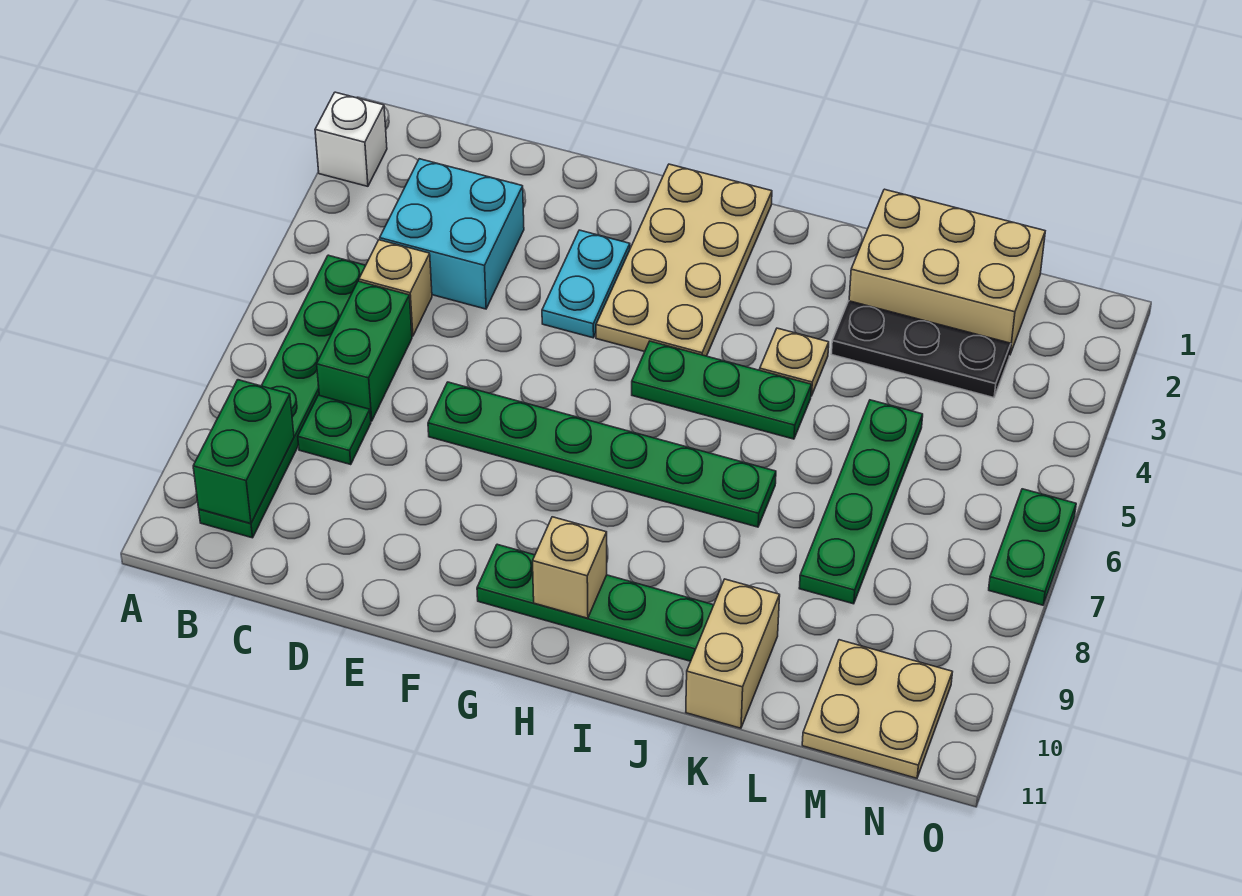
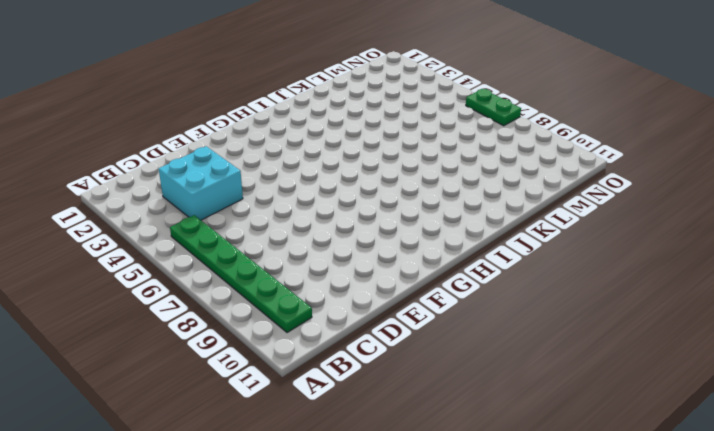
none -> white brick A2 level 1
none -> tan brick C5 level 1
none -> green brick C6:C7 level 1

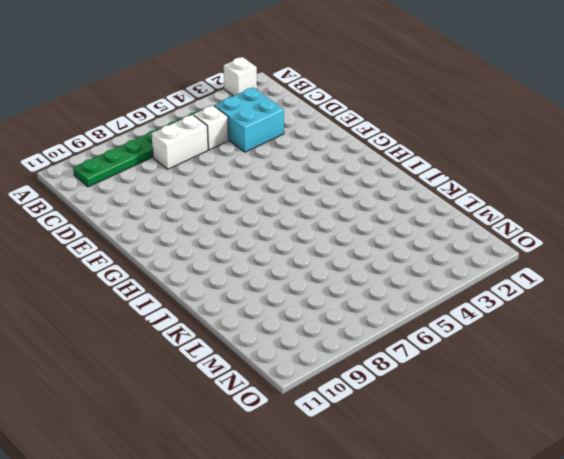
white brick C5 level 1 -> tan brick C5 level 1
white brick C6:C7 level 1 -> green brick C6:C7 level 1
none -> green plate C8 level 1
none -> green plate E7:J7 level 1
none -> cyan plate F3:F4 level 1

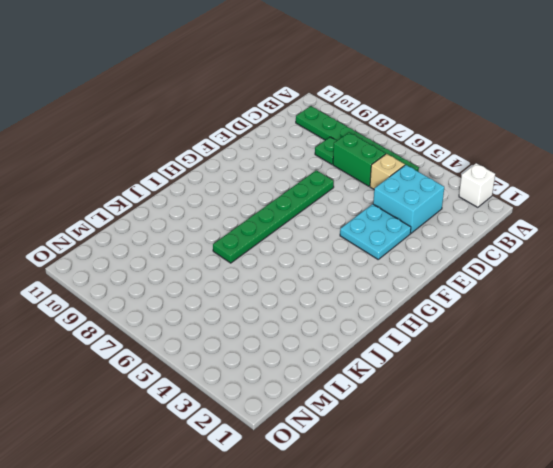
cyan plate E3:F4 level 1 -> cyan plate F3:F4 level 1
none -> tan plate G1:H4 level 1
none -> green plate G10:J10 level 1
none -> green plate H5:J5 level 1

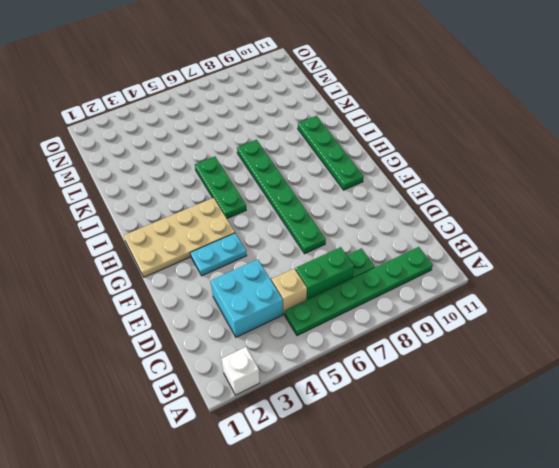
none -> tan plate J4 level 1
none -> tan brick K1:M2 level 1
none -> black plate K3:M3 level 1

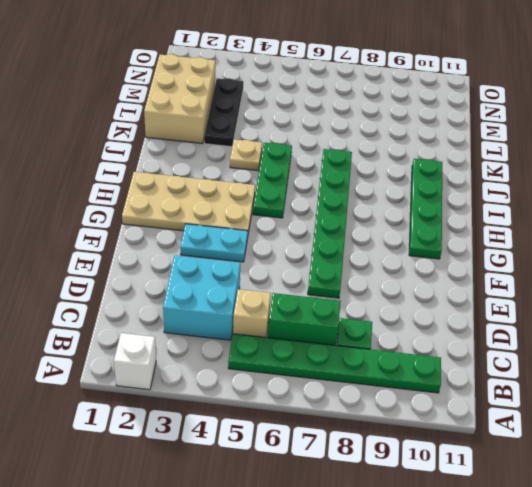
none -> tan brick K10:K11 level 1
none -> green plate L5:L8 level 1
none -> tan plate M10:N11 level 1

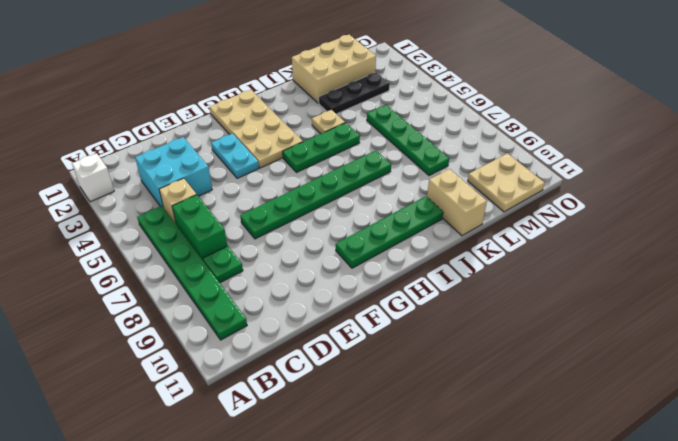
none -> green plate O6:O7 level 1
none -> green brick B9:B10 level 2
none -> tan brick H10 level 2

